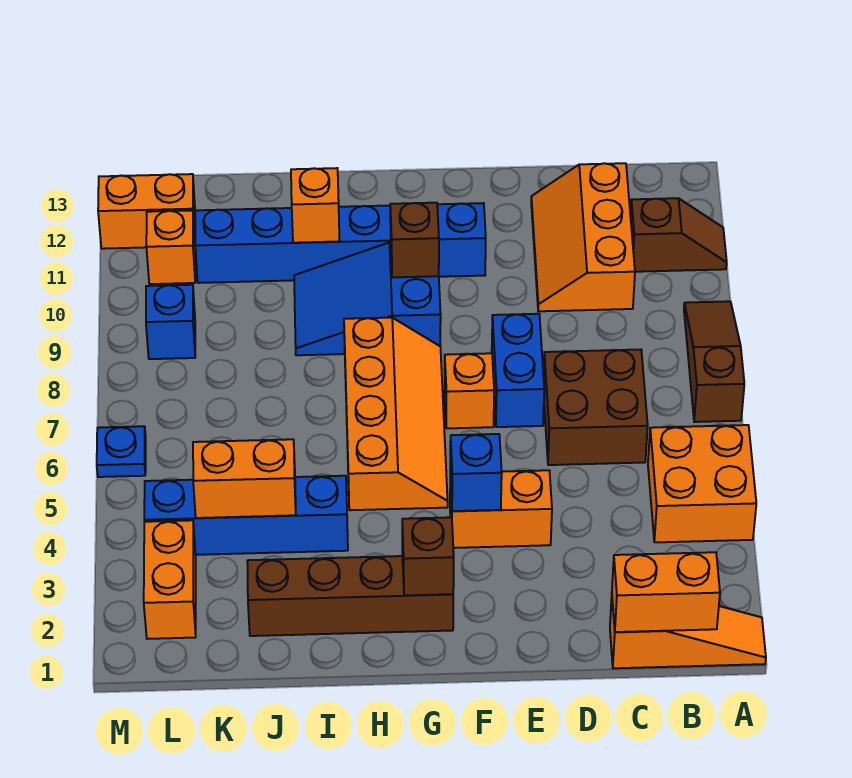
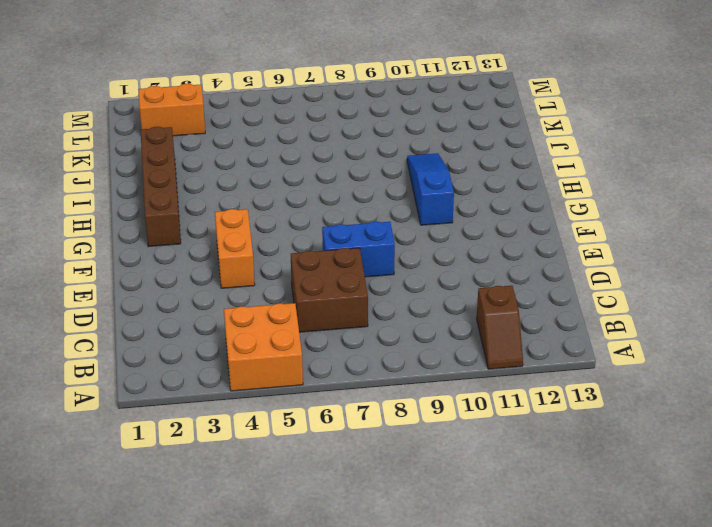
blue slope G10:I10 level 1 top G -> blue slope G9:I10 level 1 top G
none -> orange slope A1:C1 level 1 top C
none -> brown slope A7:A9 level 1 top 7
none -> orange slope C10:D12 level 1 top C

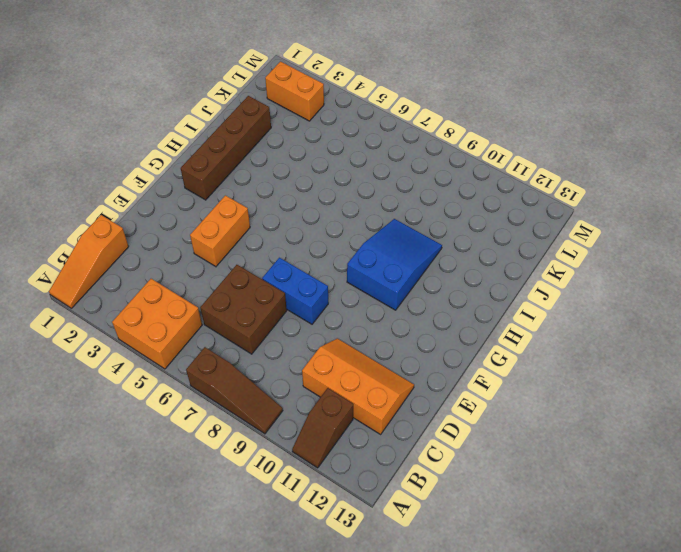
none -> orange brick F7 level 1
none -> blue brick F11:K11 level 1
none -> orange slope G5:H8 level 1 top H

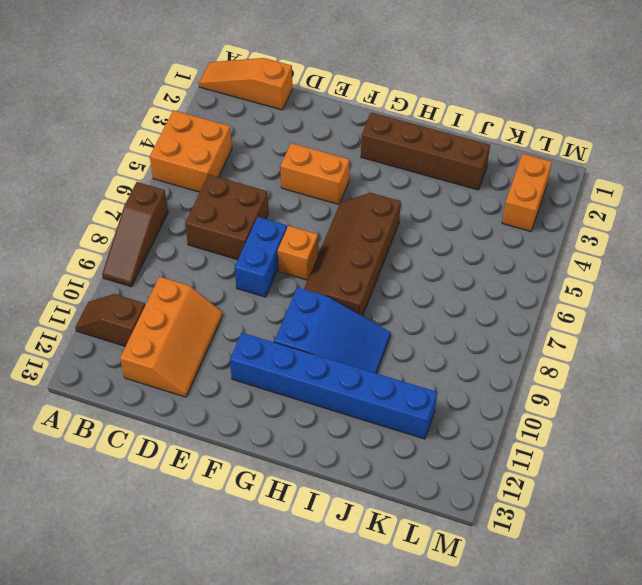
brown slope G5:H8 level 1 top H -> orange slope G5:H8 level 1 top H
none -> blue brick I4:L4 level 1
none -> blue brick L9 level 1
none -> orange brick L11 level 1

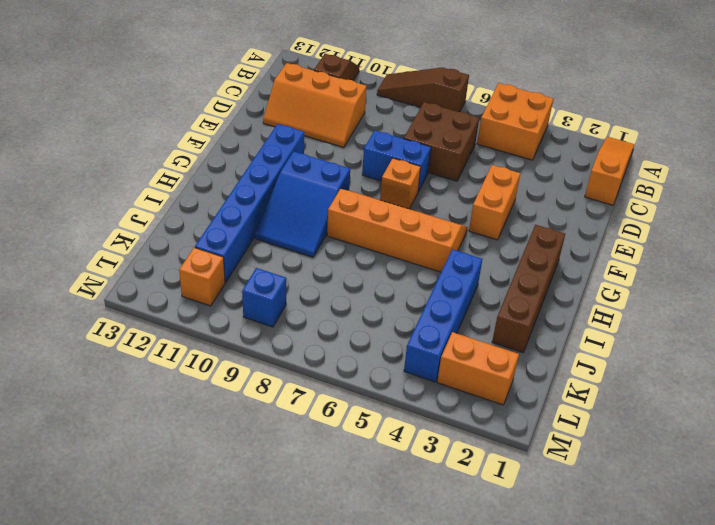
none -> orange brick L12:M12 level 1
none -> blue plate M6 level 1
none -> orange brick B1:C1 level 2

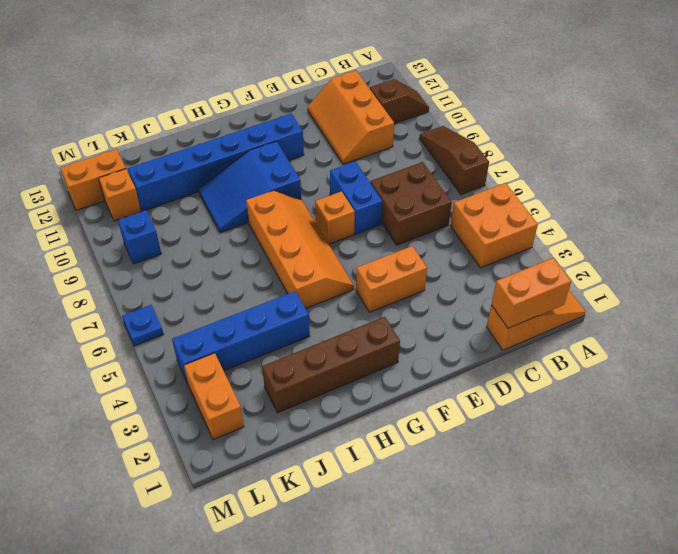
none -> blue brick F4 level 2
none -> brown brick G2 level 2
none -> brown brick G10 level 2

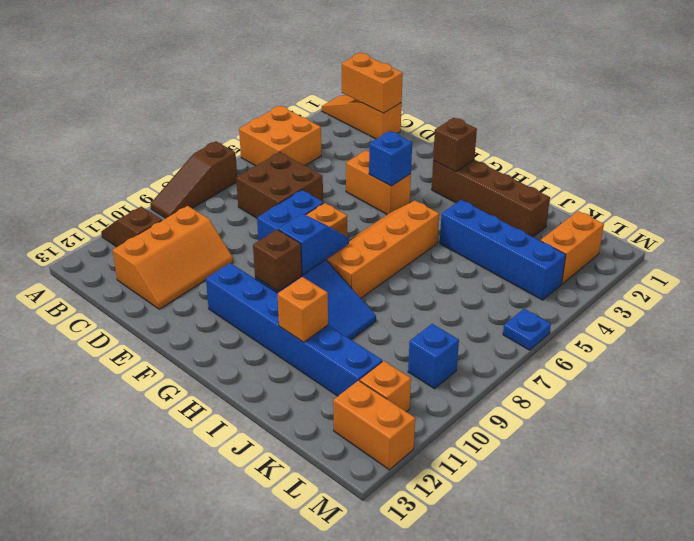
blue slope G8:G9 level 2 top 9 -> none
none -> orange brick J4:K4 level 2

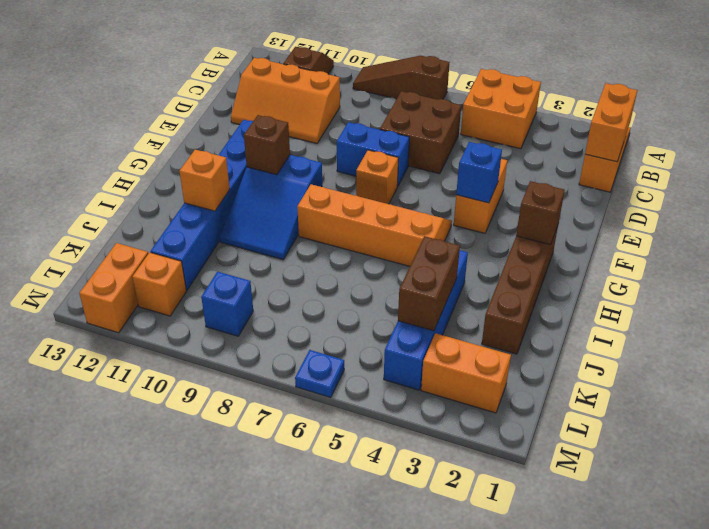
brown brick J4:K4 level 2 -> orange brick J4:K4 level 2

